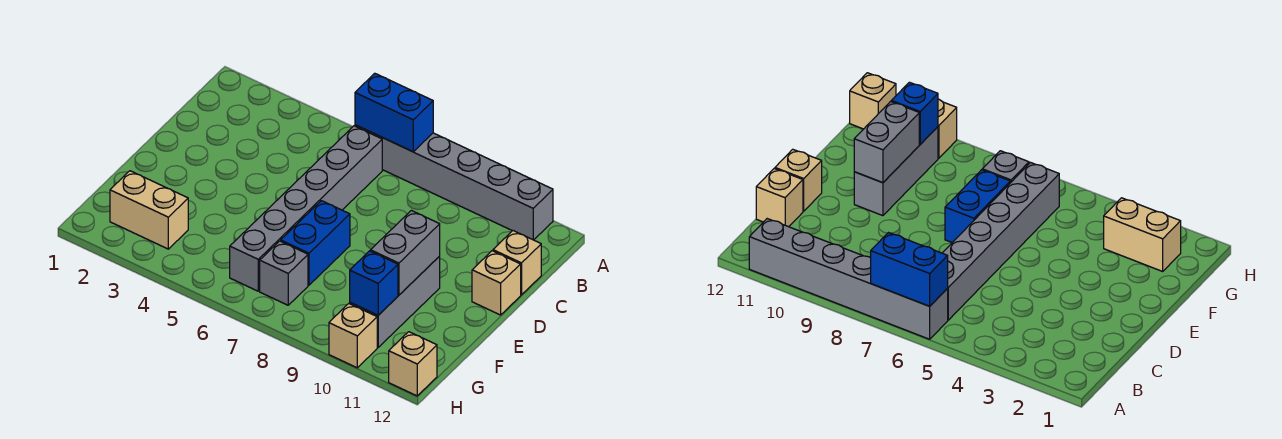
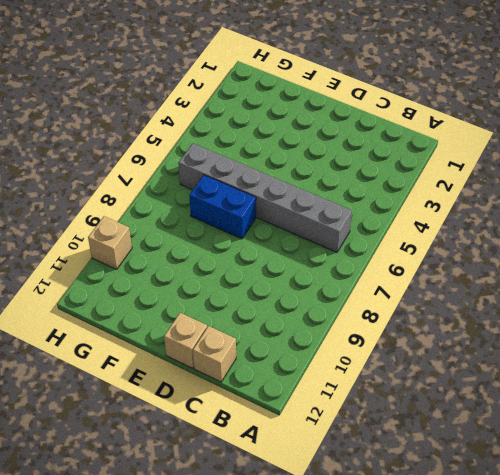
none -> grey brick A6:A11 level 1
none -> grey brick E10:G10 level 1
none -> tan brick G2:G3 level 1

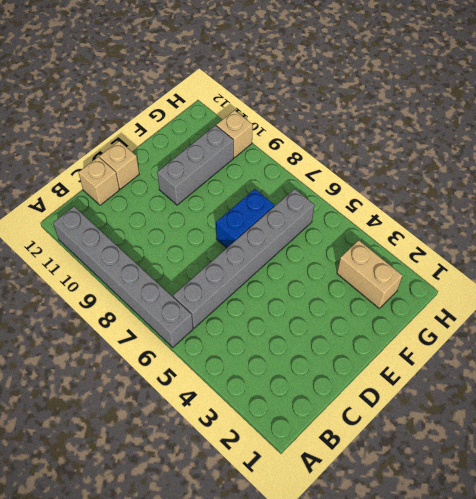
none -> grey brick G7 level 1
none -> tan brick H12 level 1
none -> blue brick A6:A7 level 2

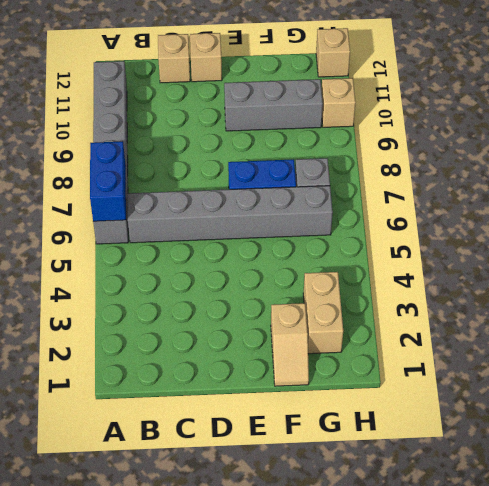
tan slope F1:F2 level 1 top 2 -> none
none -> grey brick E10:F10 level 2
none -> blue brick G10 level 2

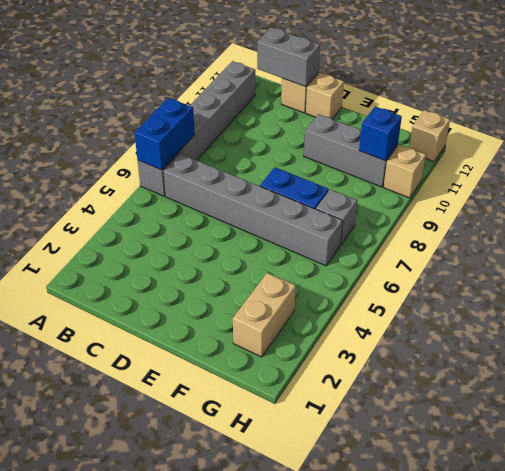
grey brick B12:C12 level 2 -> grey brick E10:F10 level 2

